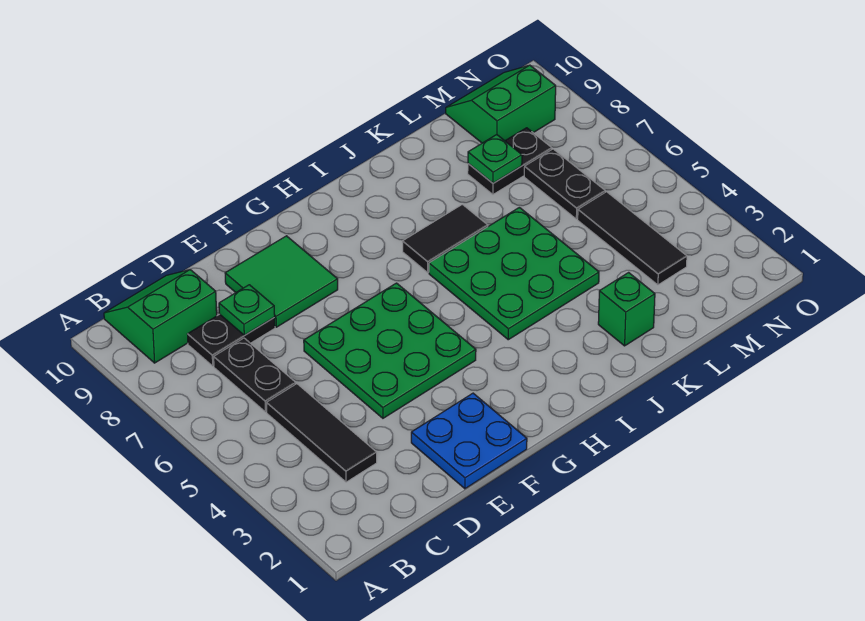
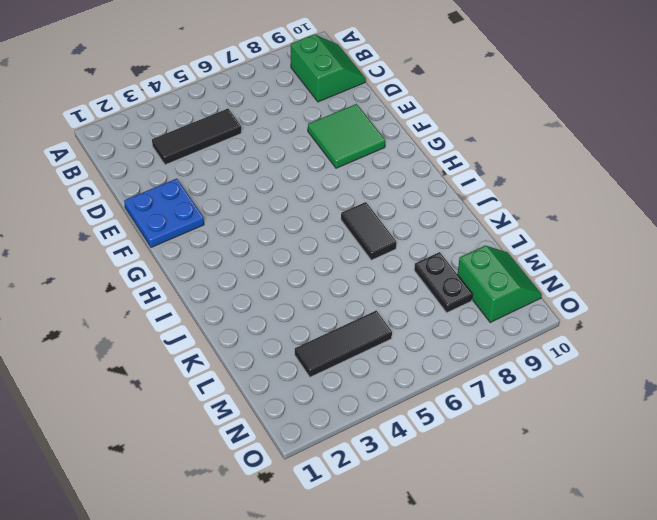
none -> black plate C6:C7 level 1
none -> black plate C8:D8 level 1
none -> green plate E4:G6 level 1

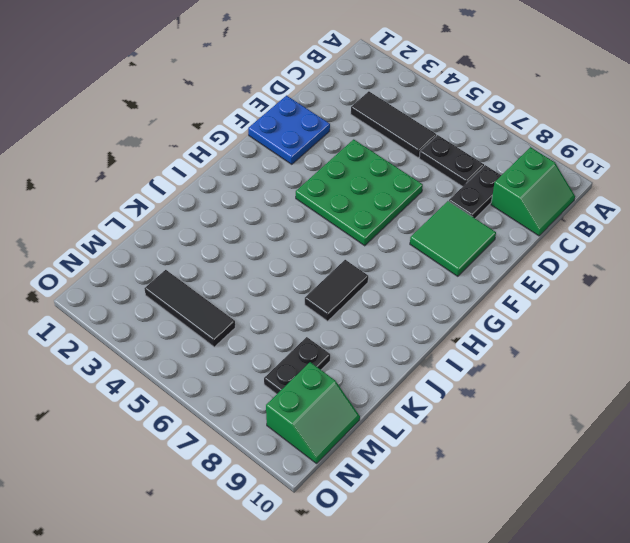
none -> green plate I4:K6 level 1
none -> green brick K2 level 1
none -> black plate M6:M7 level 1

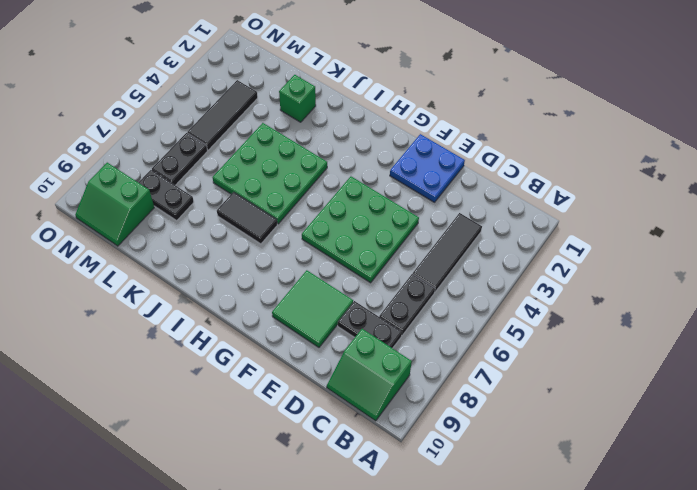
none -> green plate D8 level 2
none -> green plate L8 level 2

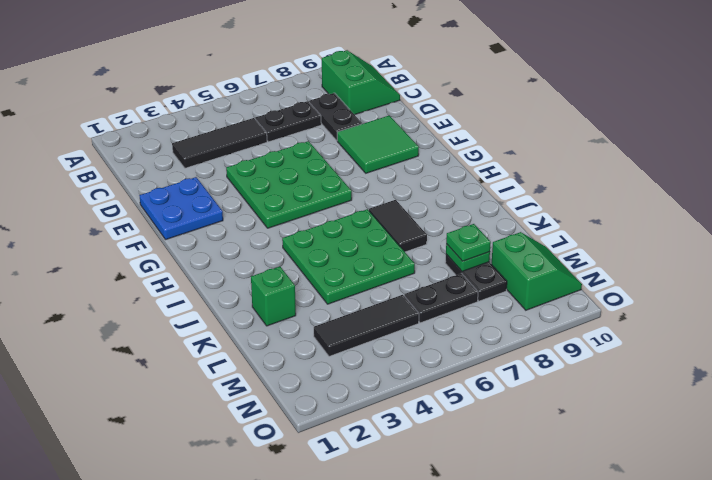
green plate L8 level 3 -> green plate D8 level 2

